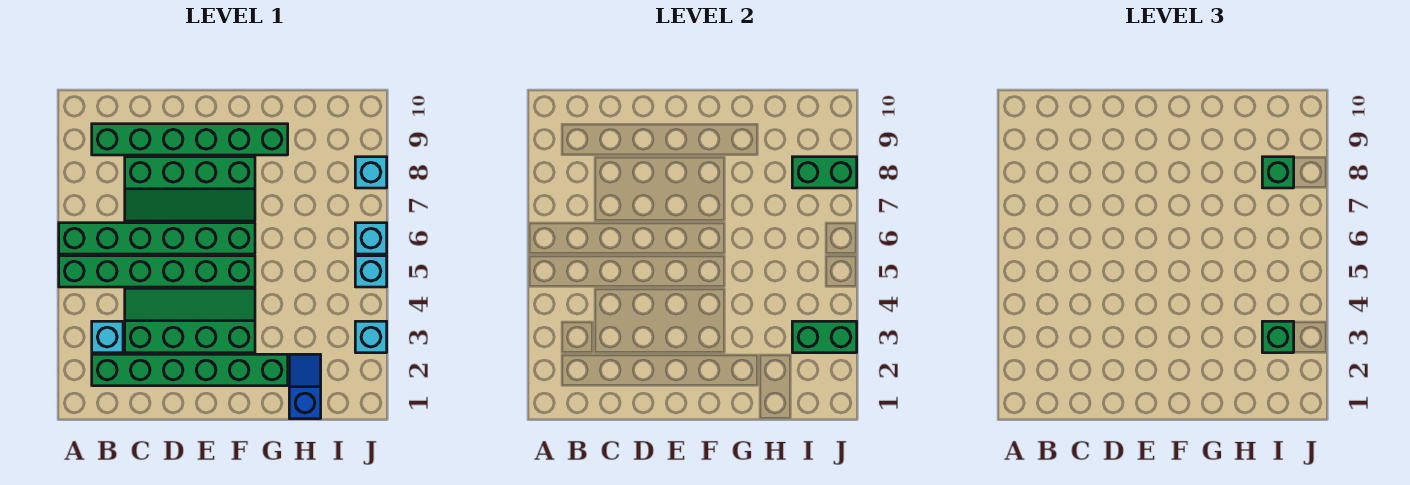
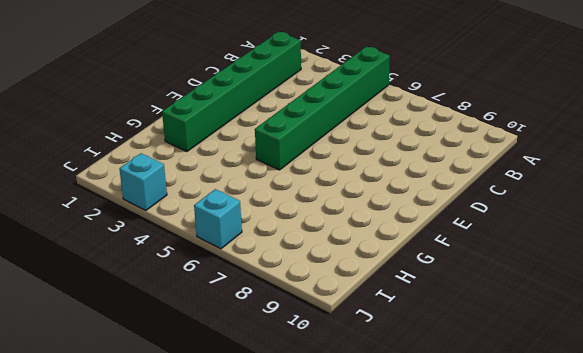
none -> green brick A6:F6 level 1
none -> cyan brick B3 level 1
none -> green brick B9:G9 level 1

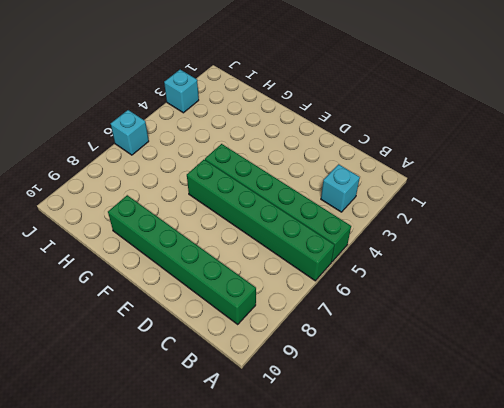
none -> green brick B2:G2 level 1
none -> green slope C3:F4 level 1 top 3
none -> green slope C7:F8 level 1 top 8

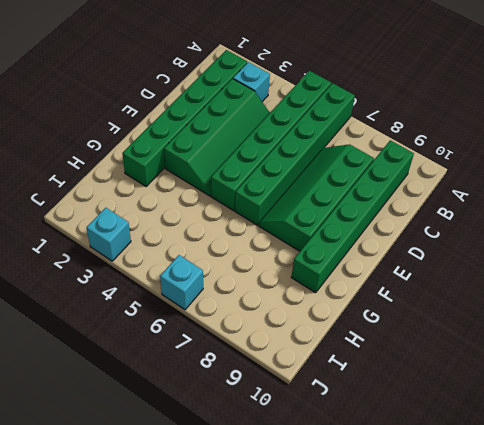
none -> blue slope H1:H2 level 1 top 1
none -> cyan brick J5 level 1
none -> cyan brick J8 level 1

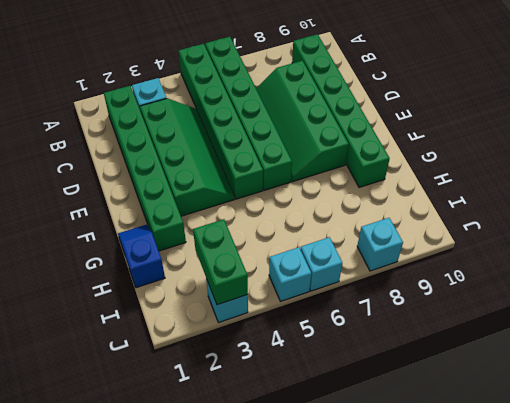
blue slope G1:H1 level 1 top H -> blue slope H1:H2 level 1 top 1
none -> green brick I8:J8 level 2
none -> green brick I3 level 3
none -> green brick I8 level 3

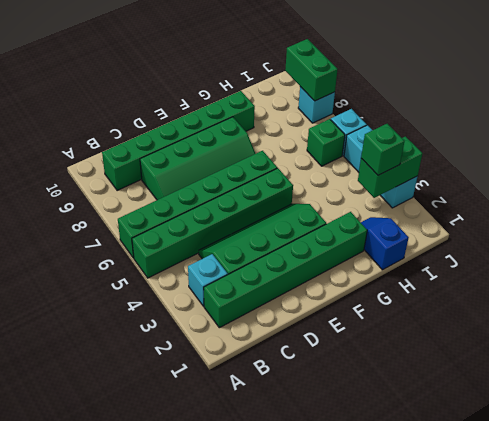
green brick I6 level 1 -> green brick I8 level 3
green brick J8:J9 level 2 -> green brick I8:J8 level 2

